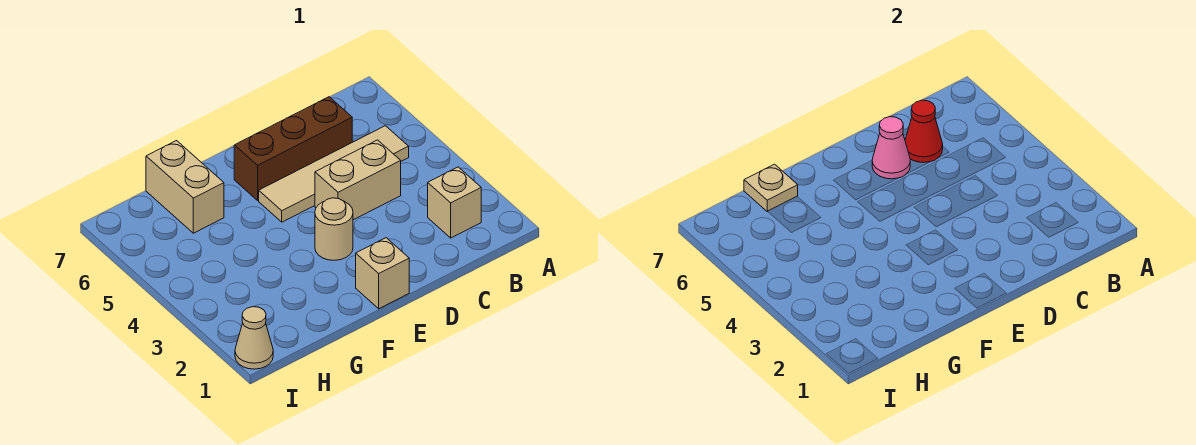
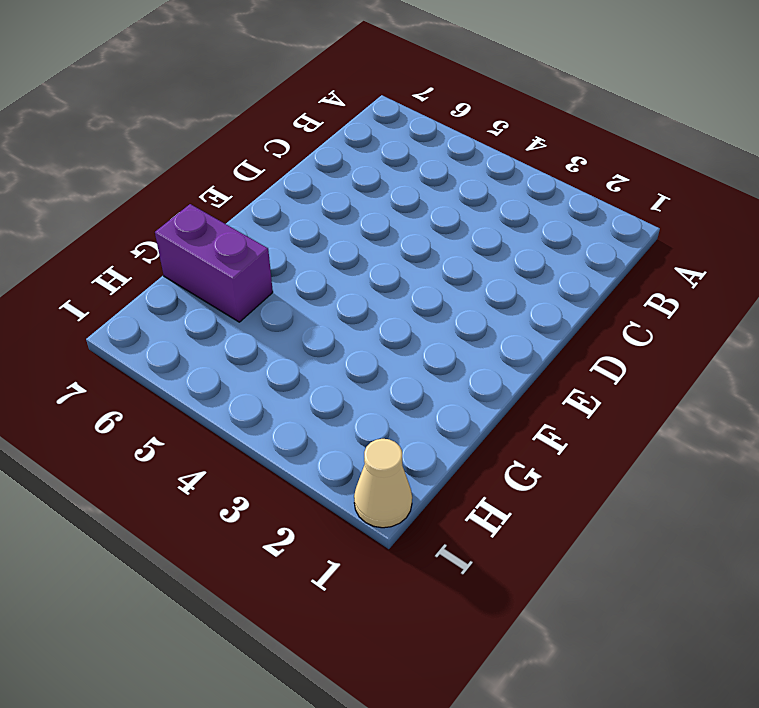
purple brick G6:G7 level 1 -> tan brick G6:G7 level 1
none -> tan brick B2 level 1
none -> tan tile B5:E5 level 1

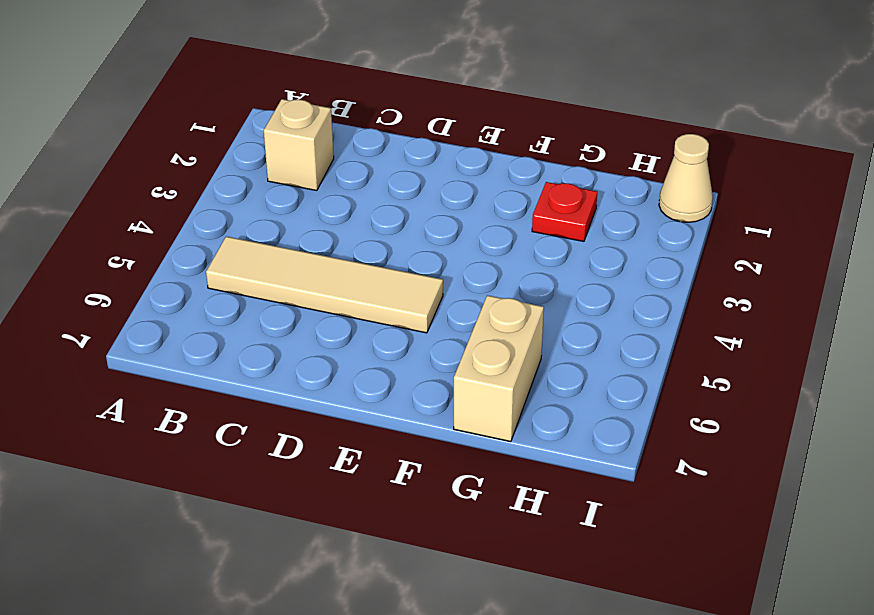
red plate G2 level 1 -> none
none -> tan brick C4:D4 level 1
none -> brown brick C6:E6 level 1

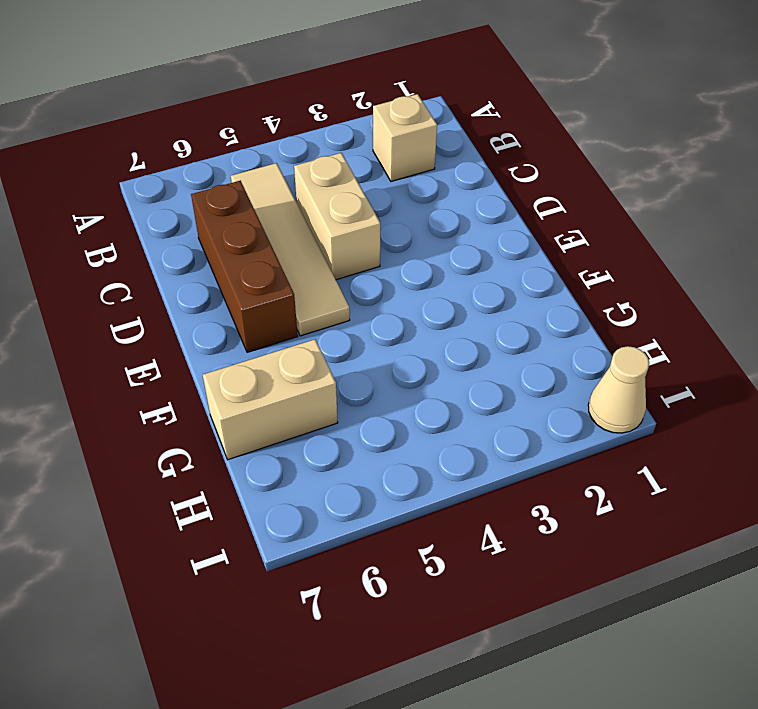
none -> tan brick E1 level 1
none -> tan round brick E3 level 1

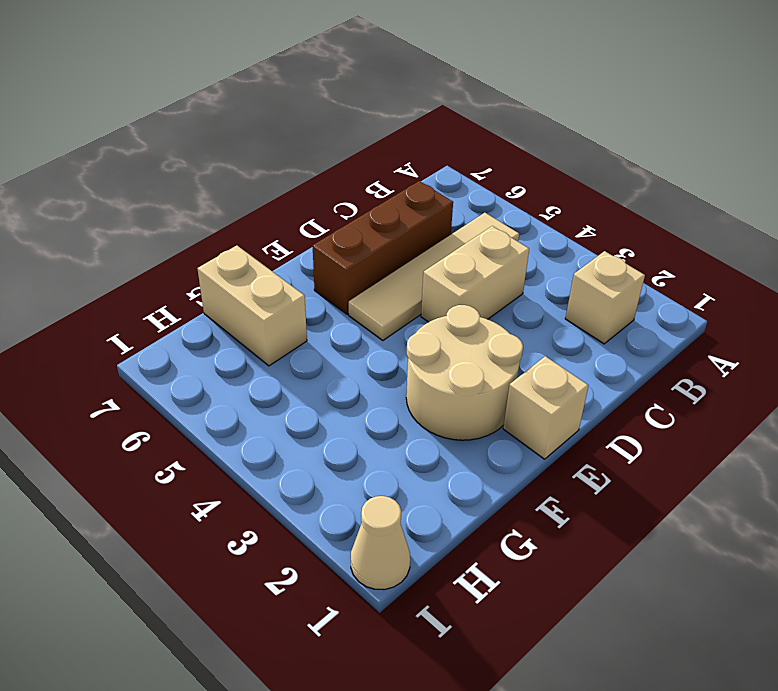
tan round brick E2:F3 level 1 -> tan round brick E3 level 1
none -> red cone C6 level 2
none -> pink cone D6 level 2

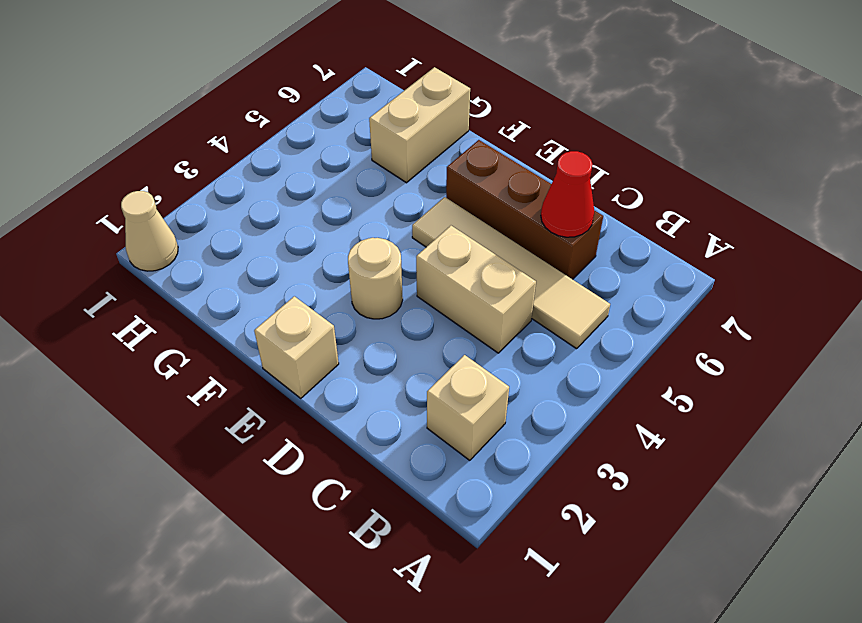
none -> pink cone D6 level 2
none -> tan plate G7 level 2

